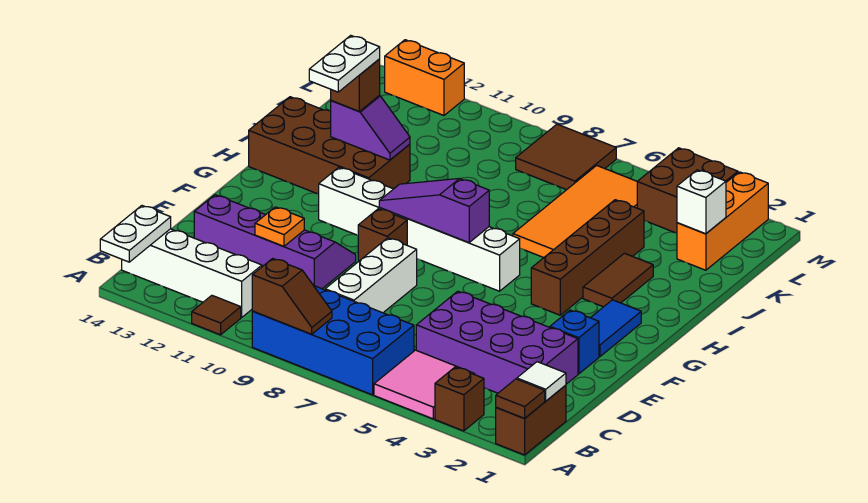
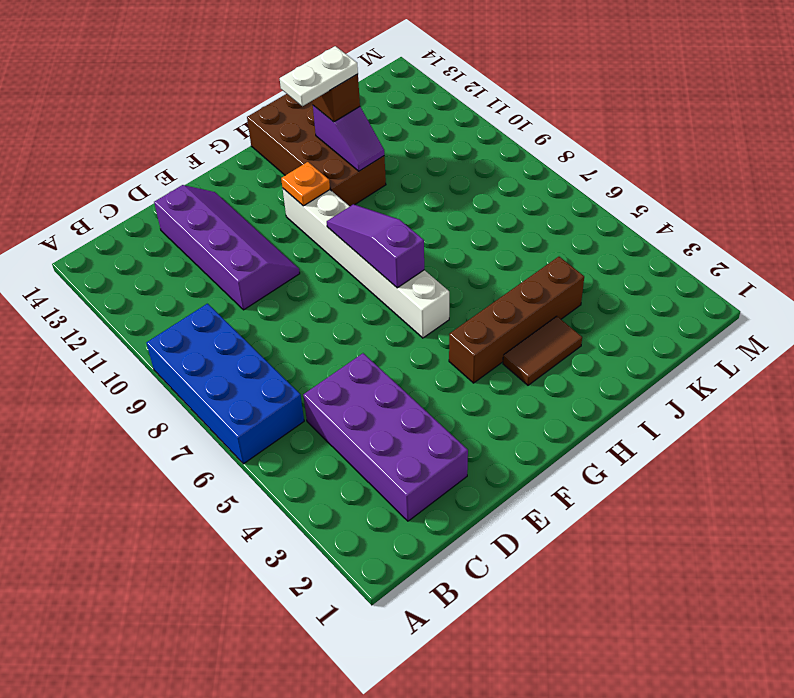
orange plate G11 level 2 -> orange plate D11 level 2
none -> brown brick A1:B1 level 1
none -> brown brick A3 level 1
none -> pink tile A4:B5 level 1
none -> brown tile A11 level 1

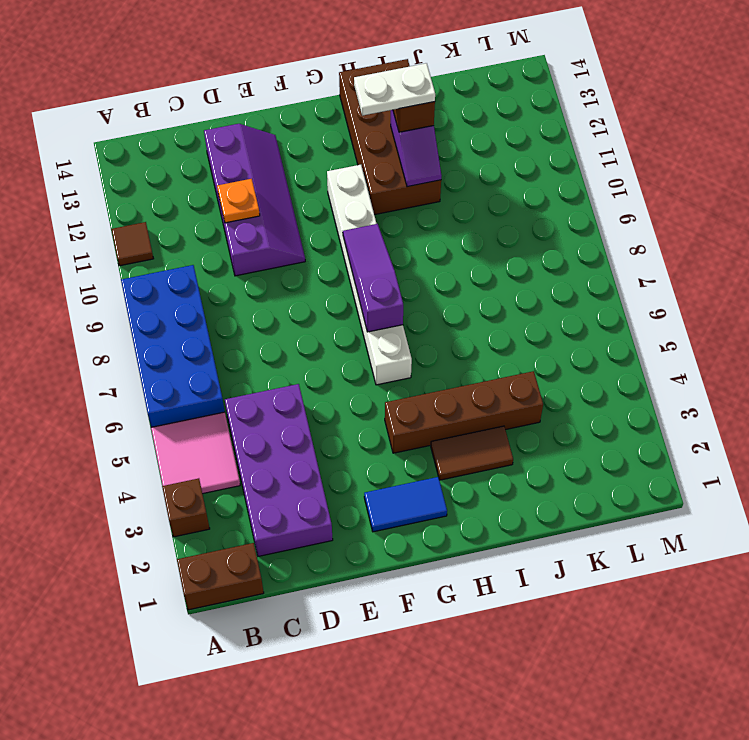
none -> white brick B11:B14 level 1
none -> white brick C8:E8 level 1
none -> blue brick E2 level 1
none -> brown brick F9 level 1

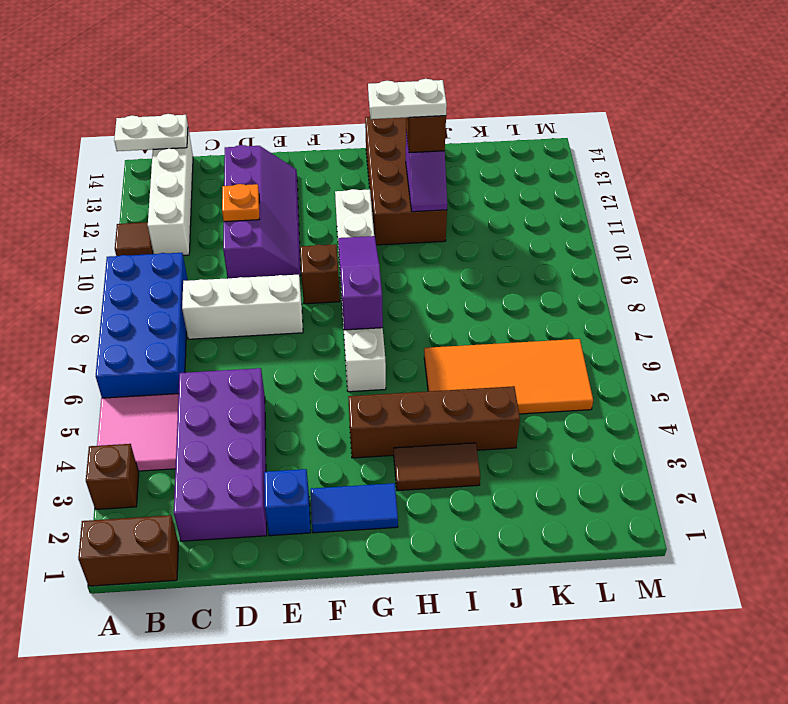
none -> orange brick K2:M2 level 1
none -> brown brick L3:M4 level 1
none -> brown tile L7:M8 level 1
none -> orange brick M12:M13 level 1

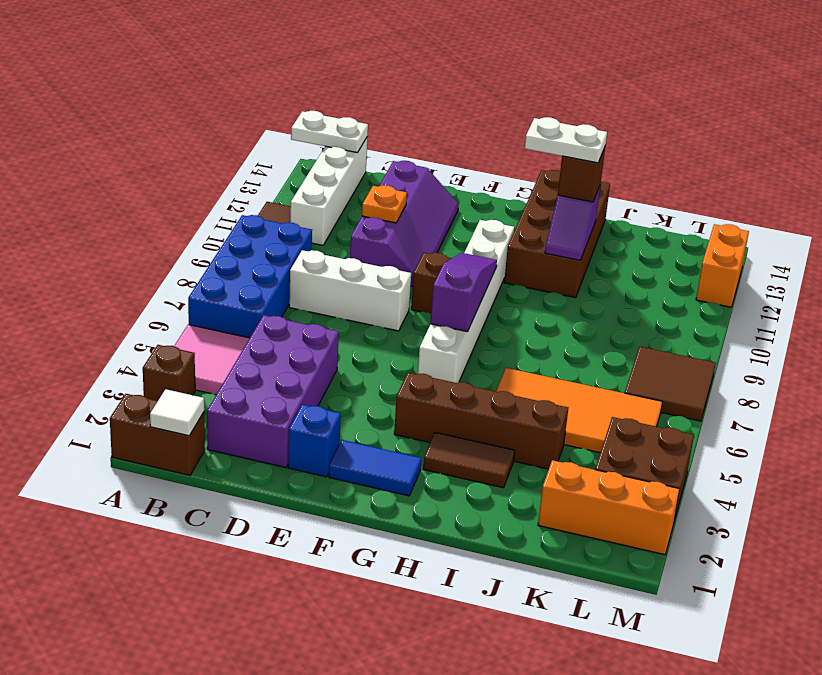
none -> brown tile A1 level 2
none -> brown slope A8:A9 level 2 top 9
none -> white brick K2 level 2

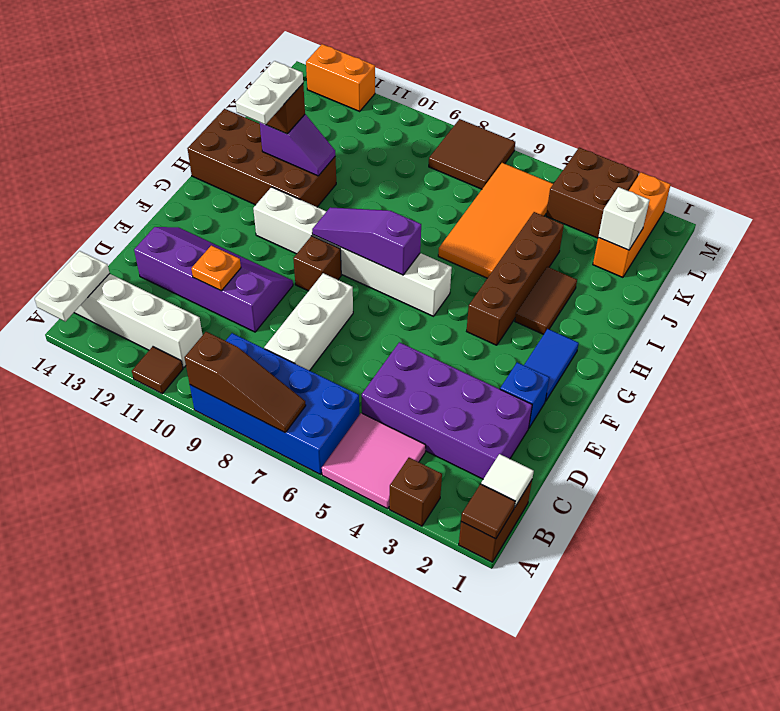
brown slope A7:A9 level 2 top 9 -> brown slope A8:A9 level 2 top 9

